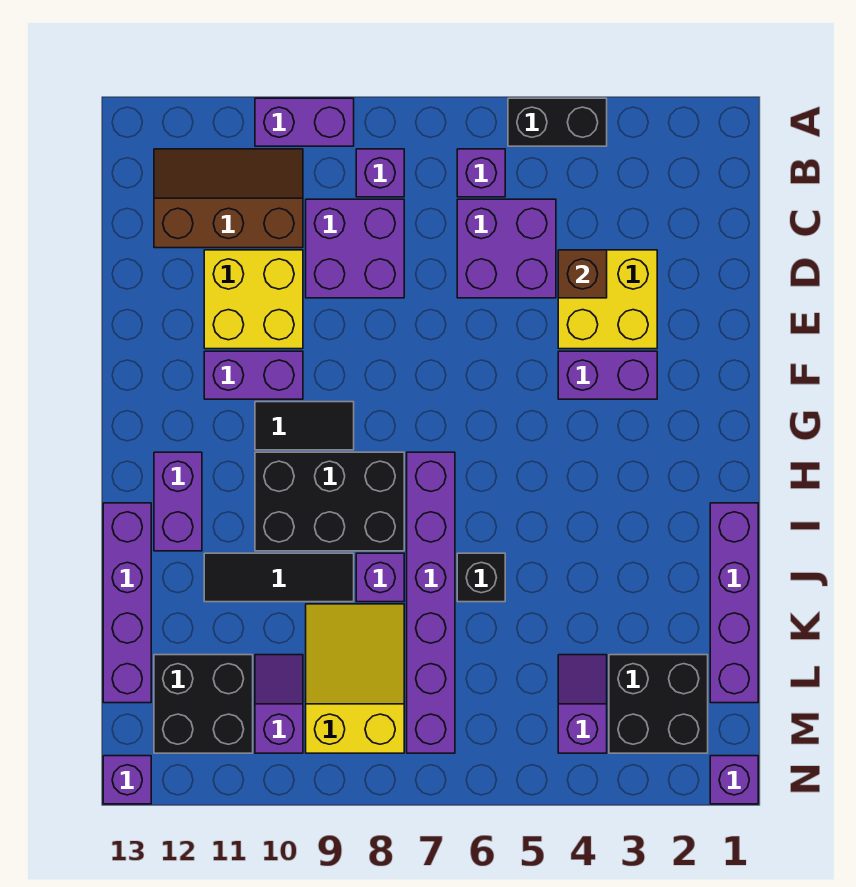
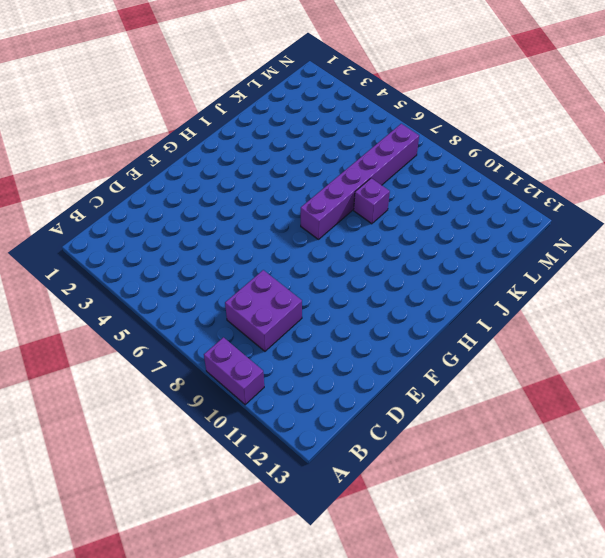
none -> black brick A4:A5 level 1
none -> purple brick B6 level 1
none -> purple brick B8 level 1

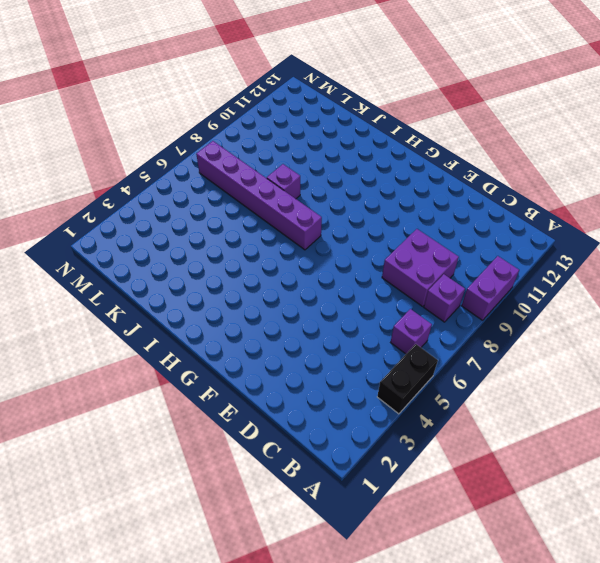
none -> brown slope B10:C12 level 1 top C
none -> purple brick C5:D6 level 1
none -> yellow brick D3:E4 level 1

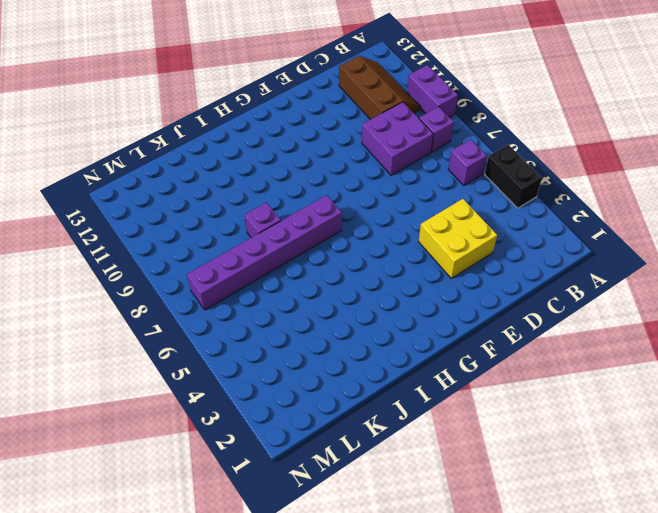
none -> purple brick C5:D6 level 1
none -> yellow brick D10:E11 level 1
none -> purple brick F3:F4 level 1

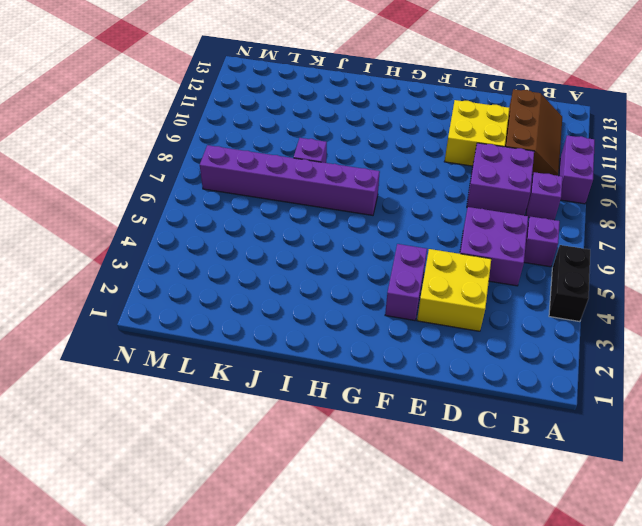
none -> purple brick F10:F11 level 1
none -> black tile G9:G10 level 1
none -> black brick H8:I10 level 1

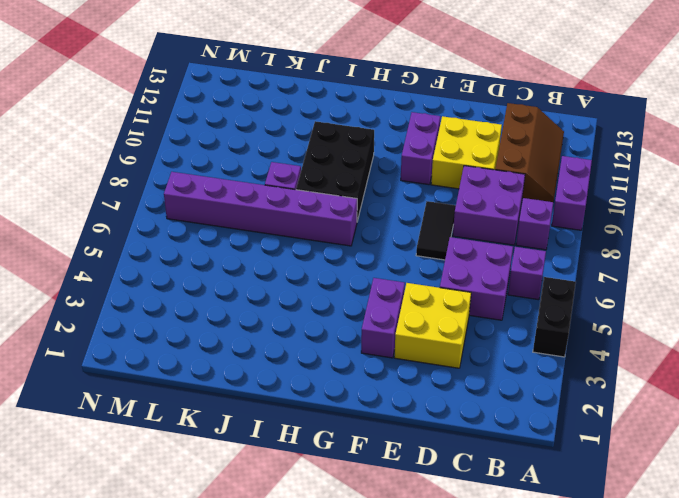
black tile E7:E8 level 1 -> black tile G9:G10 level 1
none -> purple brick H12:I12 level 1
none -> purple brick I1:L1 level 1
none -> purple brick I13:L13 level 1

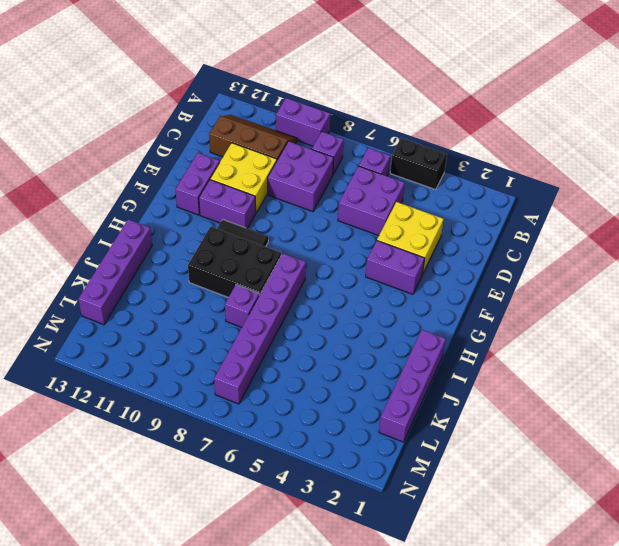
purple brick E12:F12 level 1 -> purple brick H12:I12 level 1
none -> black brick J6 level 1
none -> black tile J9:J11 level 1
none -> yellow slope K8:M9 level 1 top M

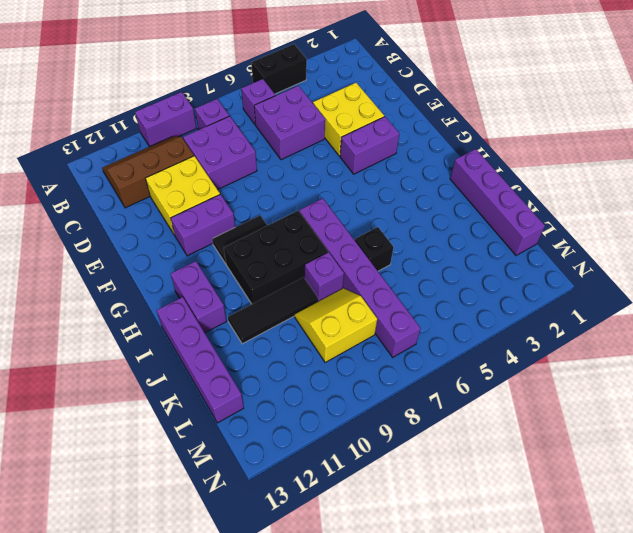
yellow slope K8:L9 level 1 top L -> yellow slope K8:M9 level 1 top M
none -> black brick L2:M3 level 1
none -> purple slope L4:M4 level 1 top M
none -> purple slope L10:M10 level 1 top M

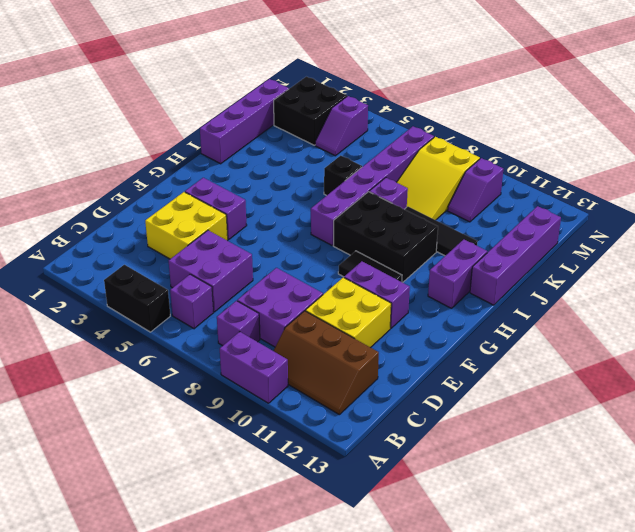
none -> black brick L11:M12 level 1
none -> purple brick N1 level 1
none -> purple brick N13 level 1

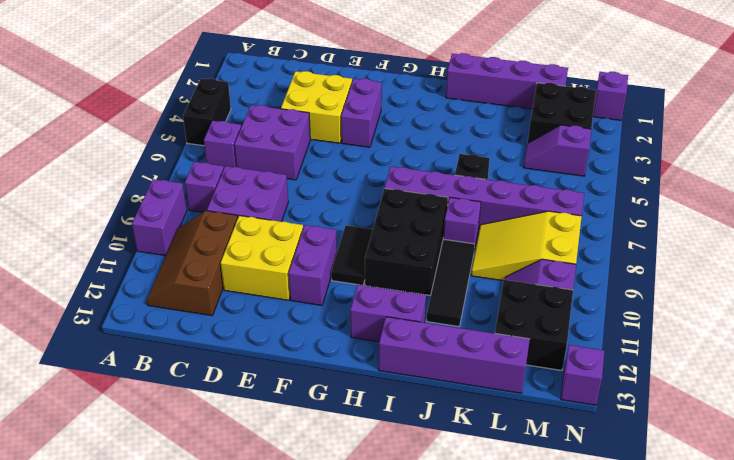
none -> brown brick D4 level 2

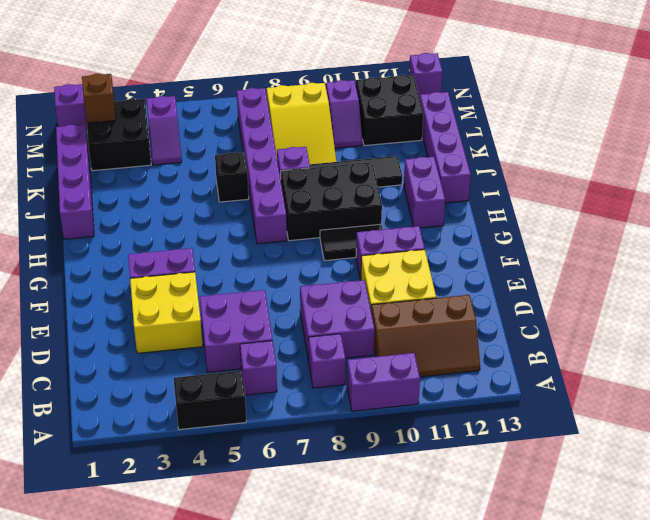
brown brick M2 level 2 -> brown brick D4 level 2

